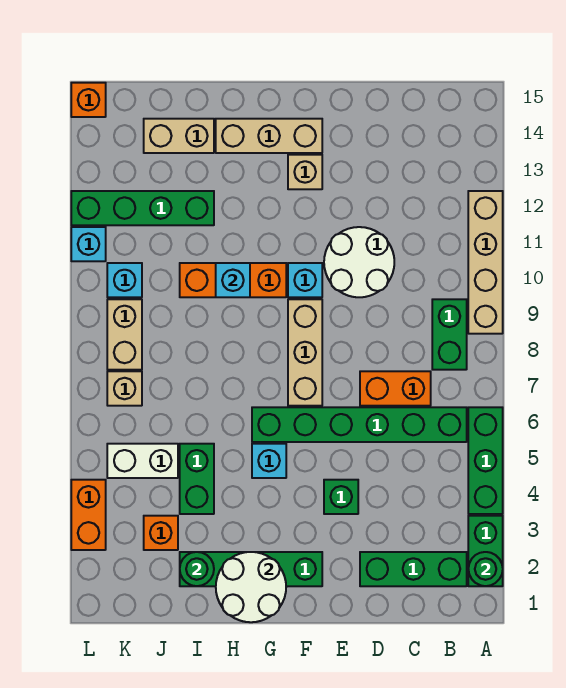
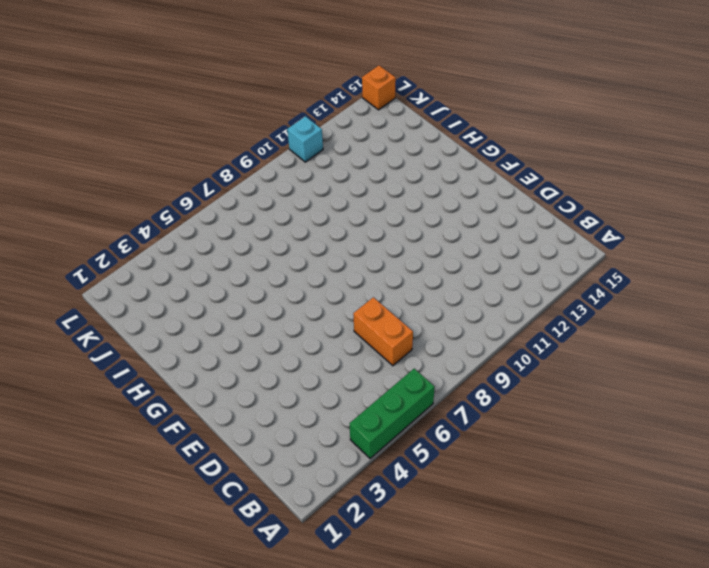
none -> green brick A2:A3 level 1
none -> tan brick A9:A12 level 1
none -> green brick B2:D2 level 1
none -> green brick B6:G6 level 1

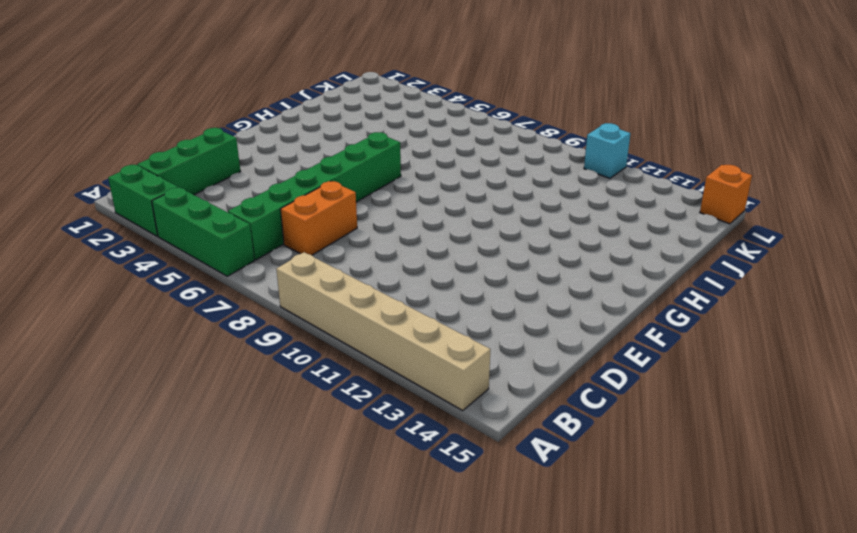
tan brick A9:A14 level 1 -> tan brick A9:A12 level 1
none -> green brick B8:B9 level 1
none -> white round brick D10:E11 level 1
none -> green brick E4 level 1
none -> green brick F2:I2 level 1

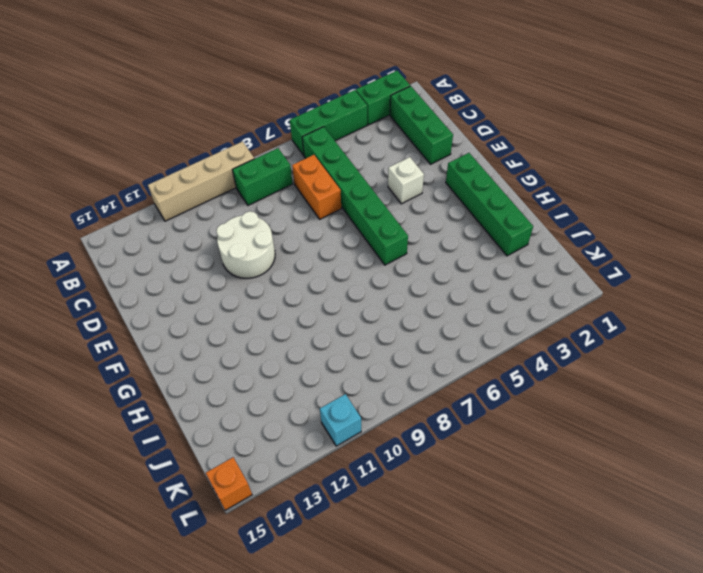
white brick E4 level 1 -> green brick E4 level 1
none -> tan brick F7:F9 level 1
none -> cyan brick F10 level 1
none -> tan brick F13 level 1
none -> tan brick F14:H14 level 1

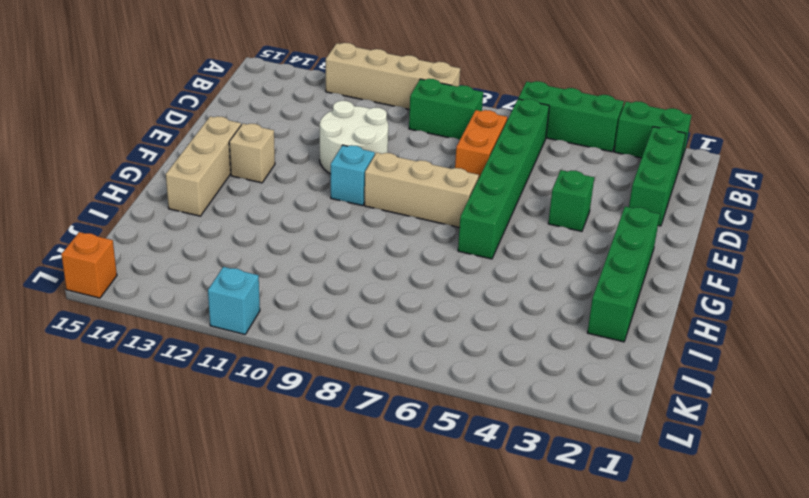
none -> cyan brick G5 level 1
none -> orange brick G10:I10 level 1
none -> green brick I4:I5 level 1
none -> green brick I12:L12 level 1

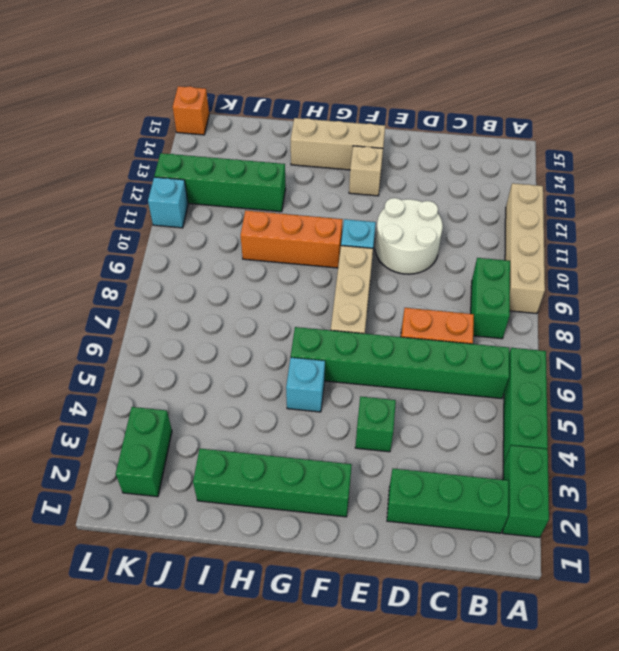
green brick K2:K3 level 1 -> green brick I4:I5 level 1
none -> tan brick I14:J14 level 1
none -> orange brick J3 level 1
none -> white brick J5:K5 level 1
none -> tan brick K7 level 1

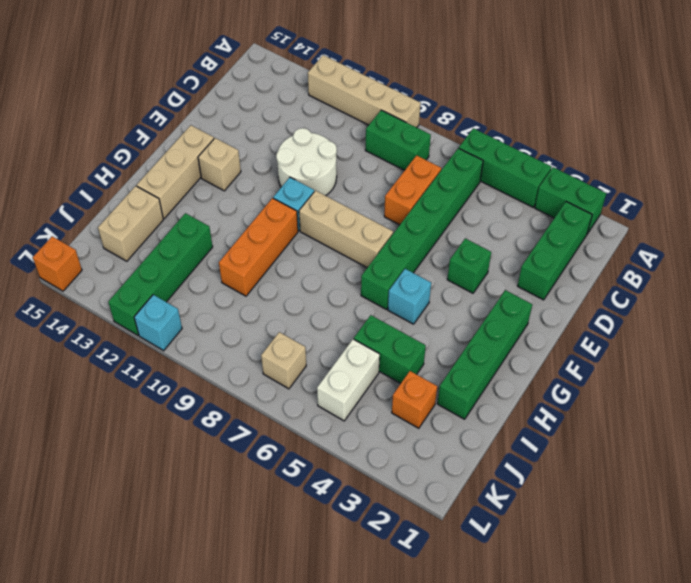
none -> tan brick K8:K9 level 1
none -> cyan brick K10 level 1
none -> orange brick L3:L4 level 1
none -> green round brick A2 level 2

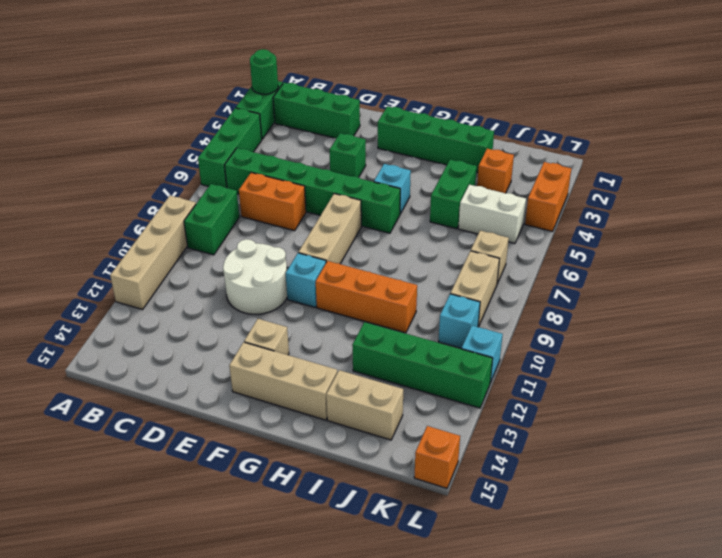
none -> white round brick G1:H2 level 2
none -> cyan brick H10 level 2
none -> green round brick I2 level 2

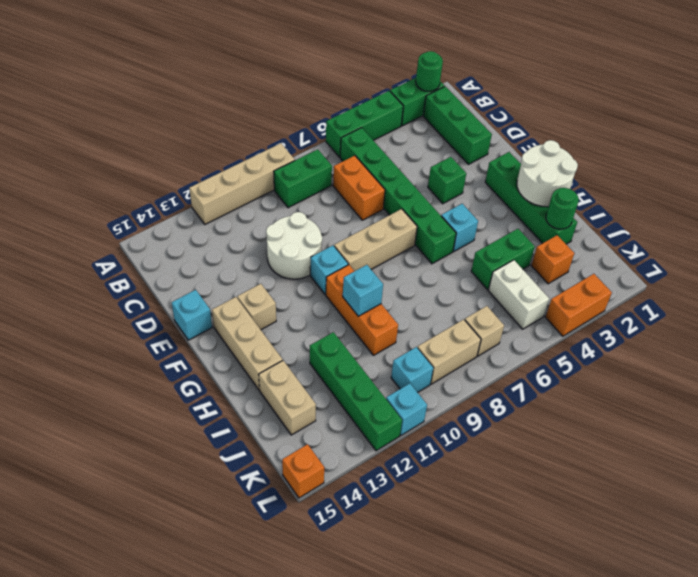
cyan brick E15 level 1 -> none

